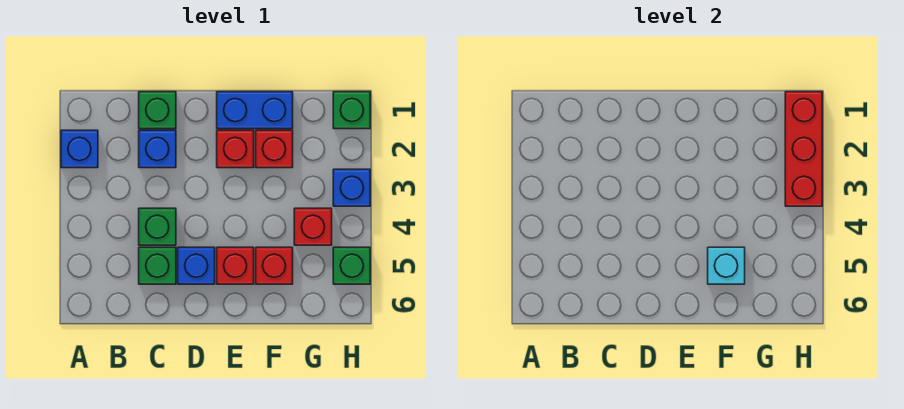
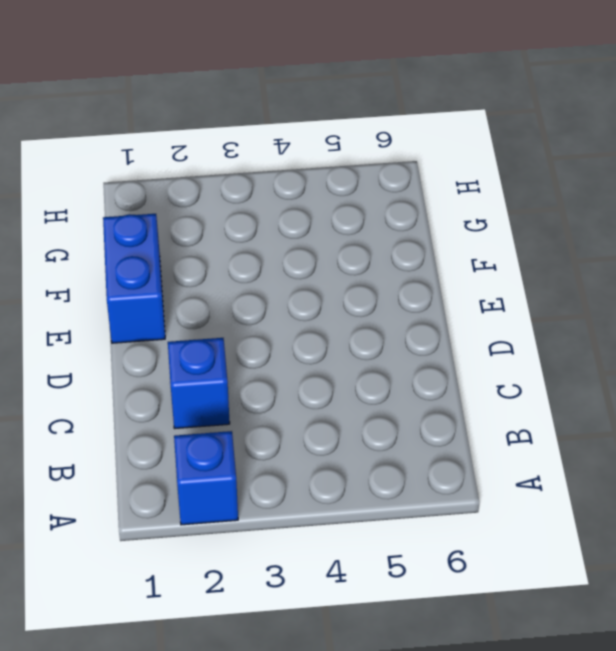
none -> green brick C1 level 1
none -> green brick C4 level 1
none -> green brick C5 level 1

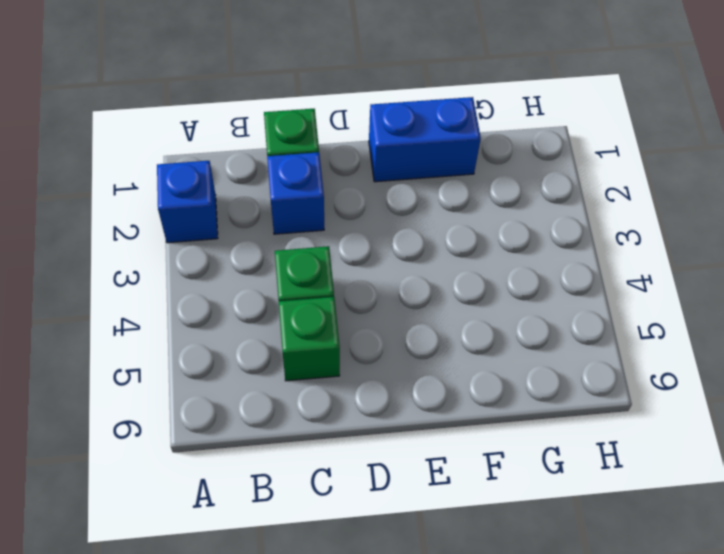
none -> blue brick D5 level 1
none -> red brick E2 level 1
none -> red brick E5 level 1

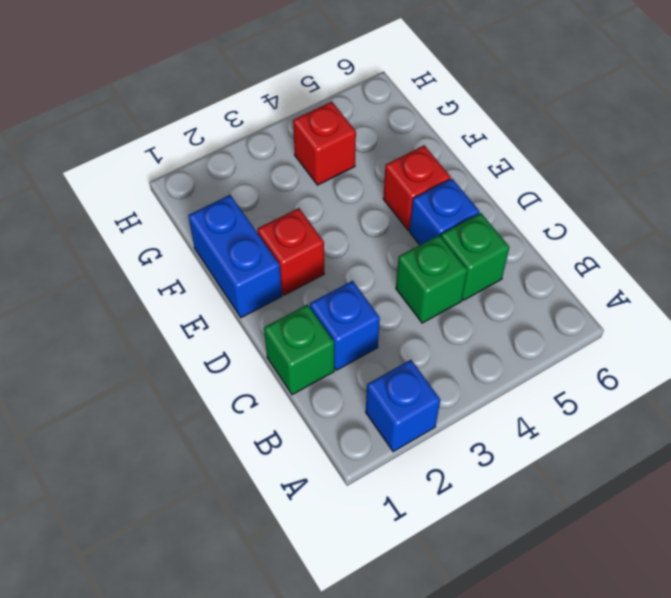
none -> red brick F2 level 1
none -> red brick F5 level 1
none -> green brick H1 level 1

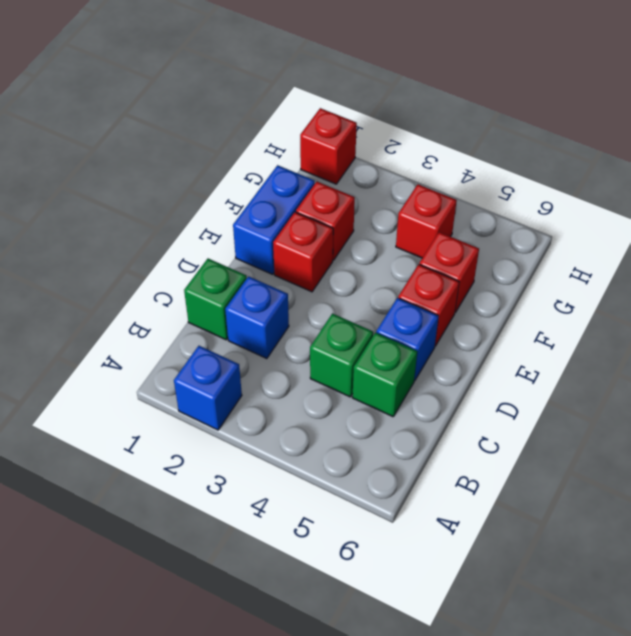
red brick H1 level 1 -> green brick H1 level 1
none -> blue brick H3 level 1
none -> green brick H5 level 1
none -> cyan brick F5 level 2

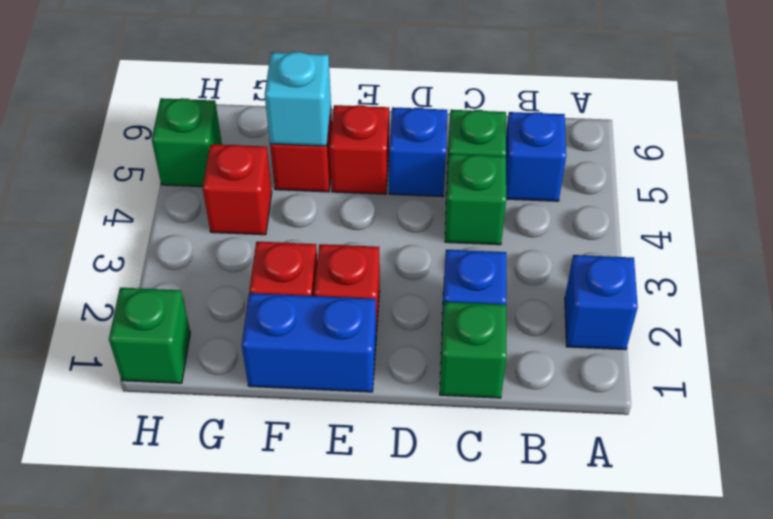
blue brick B5 level 1 -> blue brick H3 level 1
none -> red brick H1:H3 level 2

